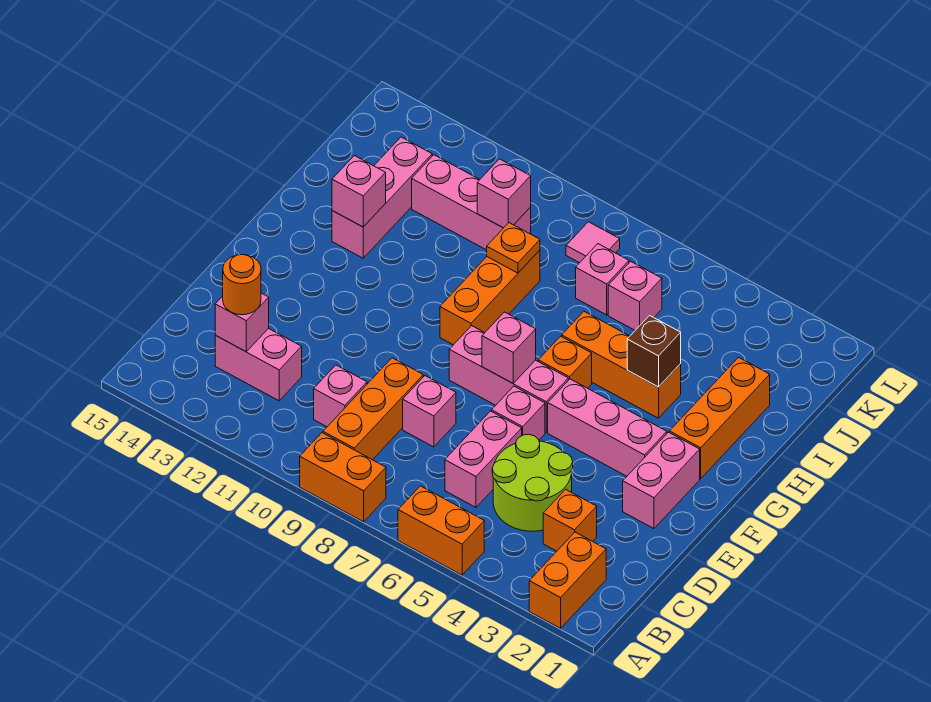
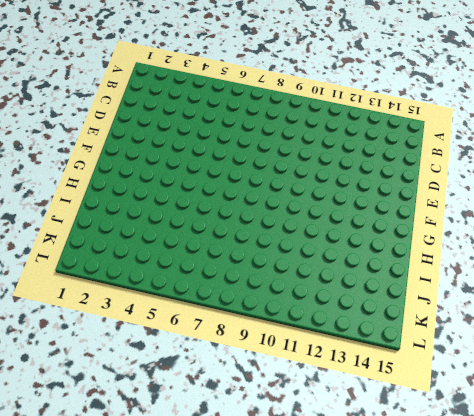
none -> orange brick A2:B2 level 1
none -> orange brick A5:A6 level 1
none -> orange brick A8:A9 level 1
none -> orange brick B9:D9 level 1

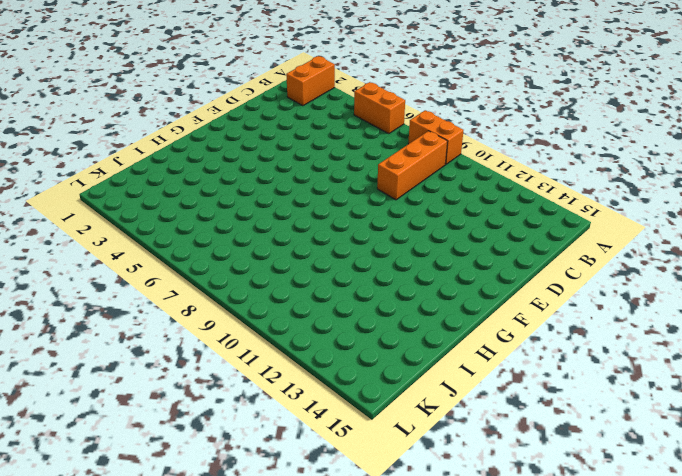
none -> orange brick C3 level 1
none -> lime round brick C4:D5 level 1
none -> pink brick C6:D6 level 1
none -> pink brick C10 level 1

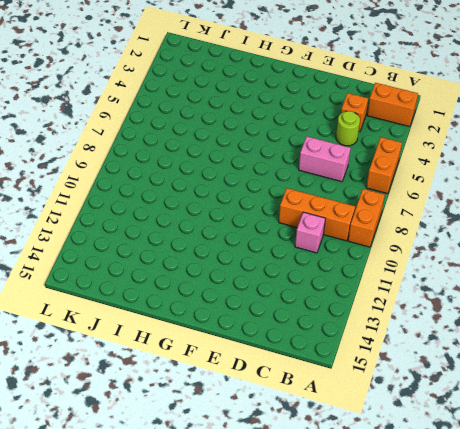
lime round brick C4 level 1 -> lime round brick C4:D5 level 1
none -> pink brick C12:C13 level 1
none -> pink brick D8 level 1
none -> pink brick E2:F2 level 1
none -> pink brick E6 level 1

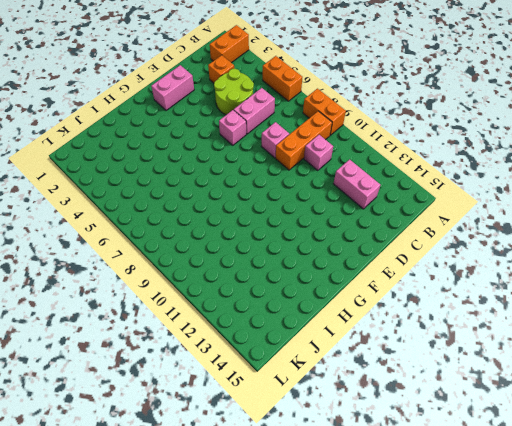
none -> pink brick F3:F5 level 1
none -> pink brick F6:F8 level 1
none -> orange brick G2:I2 level 1
none -> orange brick G6 level 1

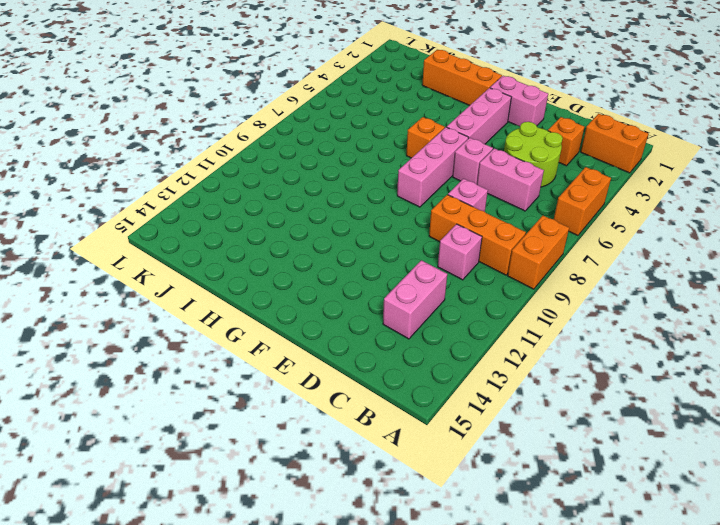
none -> orange brick G9:I9 level 1
none -> orange brick H4:H6 level 1
none -> pink brick H13:J13 level 1
none -> pink brick J6 level 1

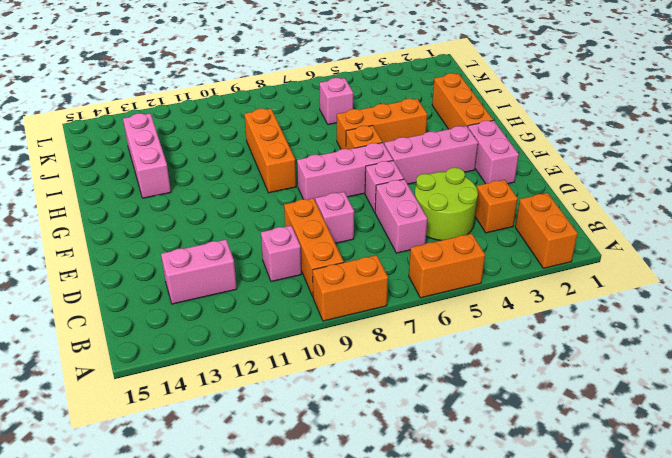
none -> pink brick J7 level 1
none -> pink brick J10:J12 level 1
none -> pink tile K8 level 1
none -> pink brick C13 level 2

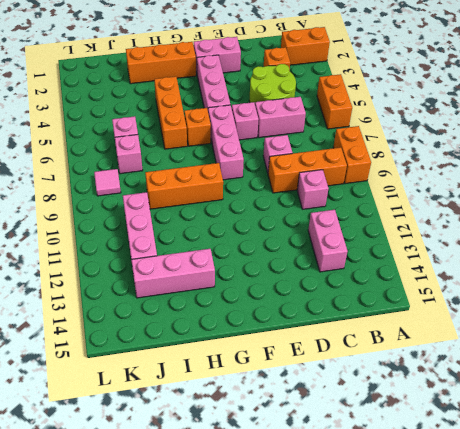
none -> pink brick C13 level 2
none -> pink brick F7 level 2
none -> brown brick H4 level 2
none -> pink brick H13 level 2

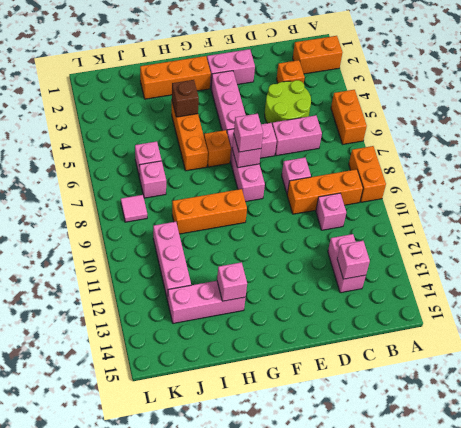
pink brick F7 level 3 -> pink brick J10 level 2
none -> orange plate I9 level 2
none -> orange round brick C13 level 3

